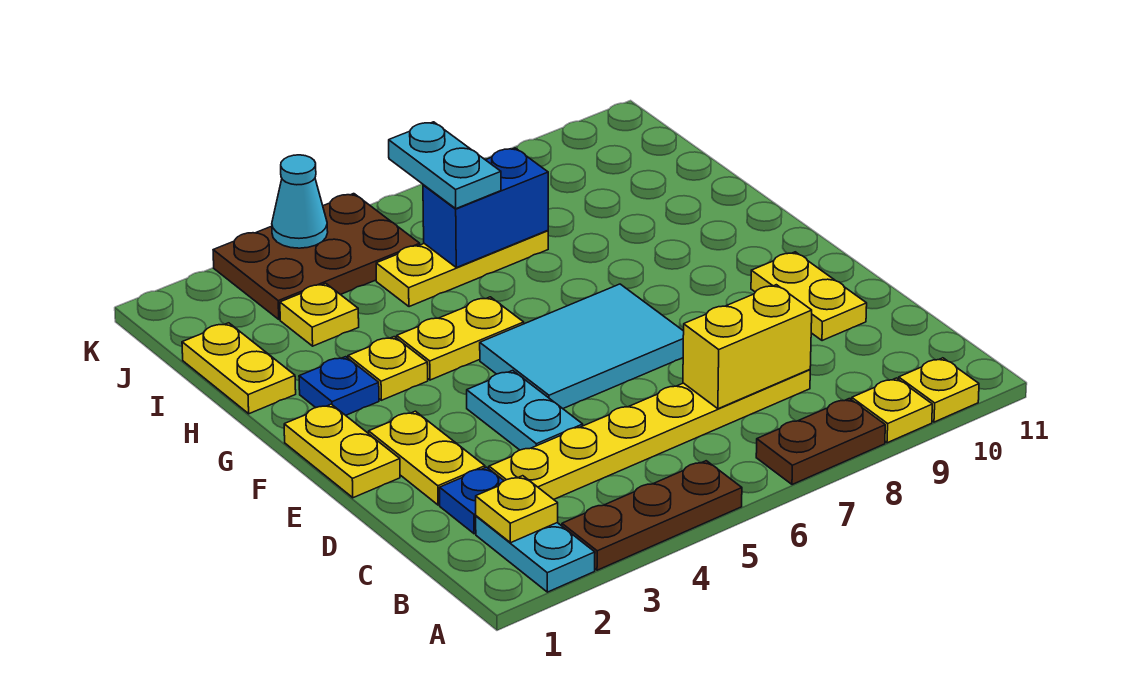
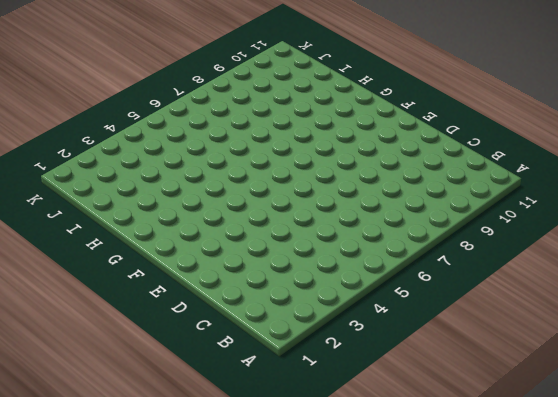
none -> cyan plate A2:B2 level 1
none -> brown plate A3:A5 level 1
none -> brown plate A7:A8 level 1

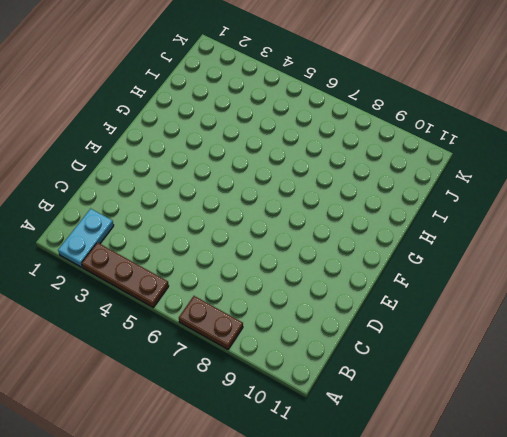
none -> yellow plate A9 level 1
none -> yellow plate A10 level 1
none -> blue plate C2 level 1

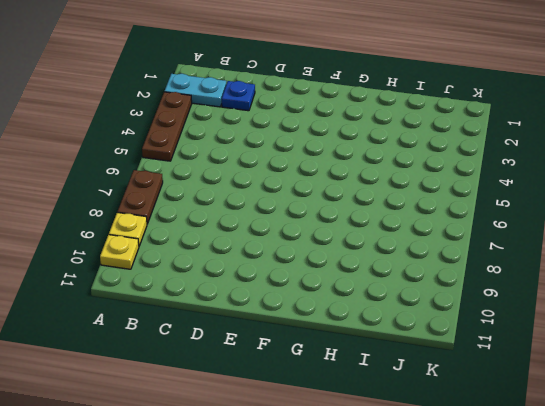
none -> yellow plate C3:C8 level 1
none -> yellow plate D2:E2 level 1
none -> cyan plate D4:E4 level 1

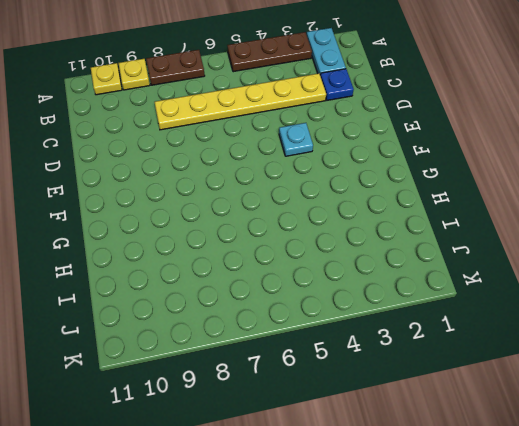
cyan plate E4 level 1 -> cyan plate D4:E4 level 1
none -> yellow plate D2:E2 level 1
none -> yellow plate D10:E10 level 1
none -> yellow plate E1:F1 level 1

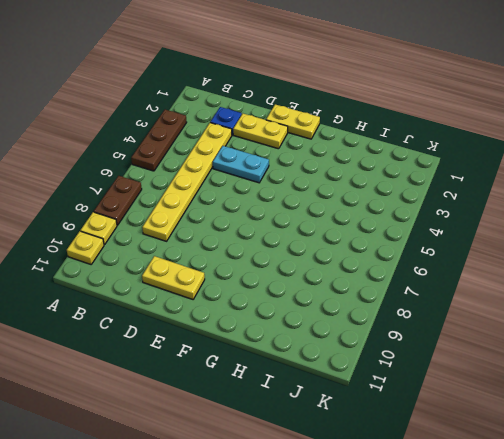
none -> cyan plate A2:B2 level 1
none -> cyan tile E5:F7 level 1
none -> blue plate G2 level 1

